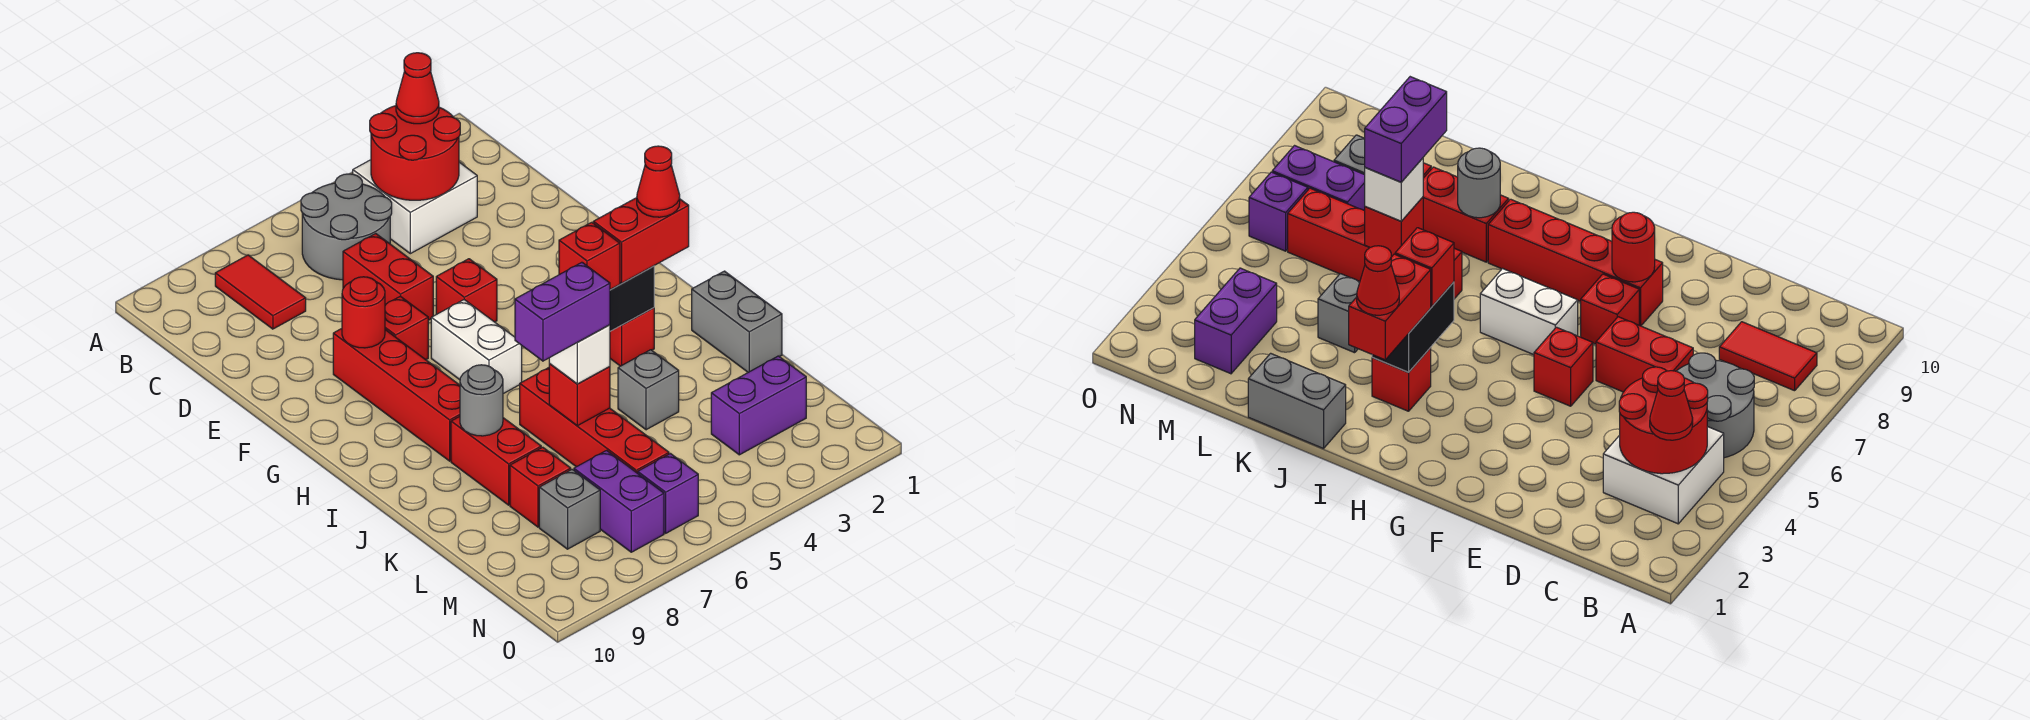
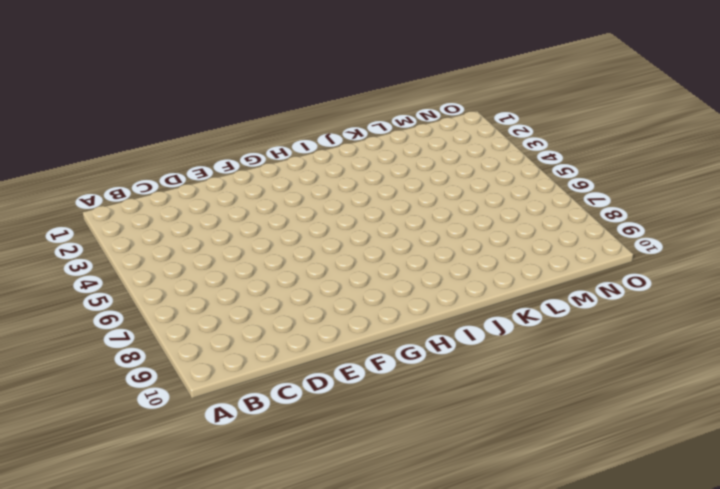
none -> white brick B3:C4 level 1
none -> grey round brick B5:C6 level 1
none -> red tile B8:C8 level 1

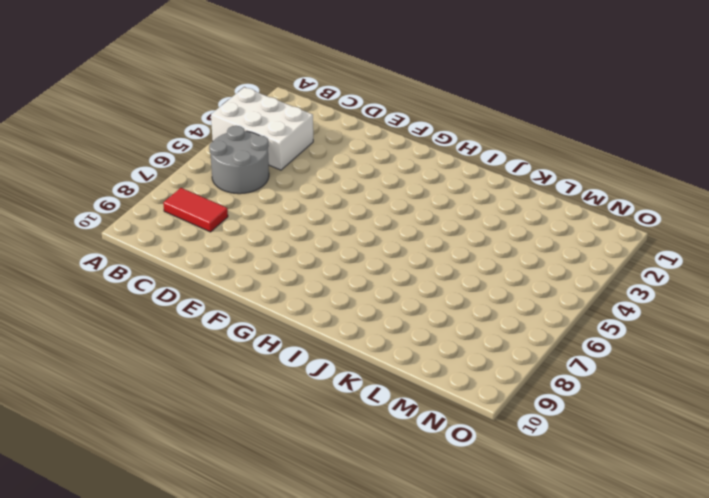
white brick A3:C4 level 1 -> white brick B3:C4 level 1
none -> red brick D6:E6 level 1
none -> red brick F5 level 1
none -> red brick F7 level 1

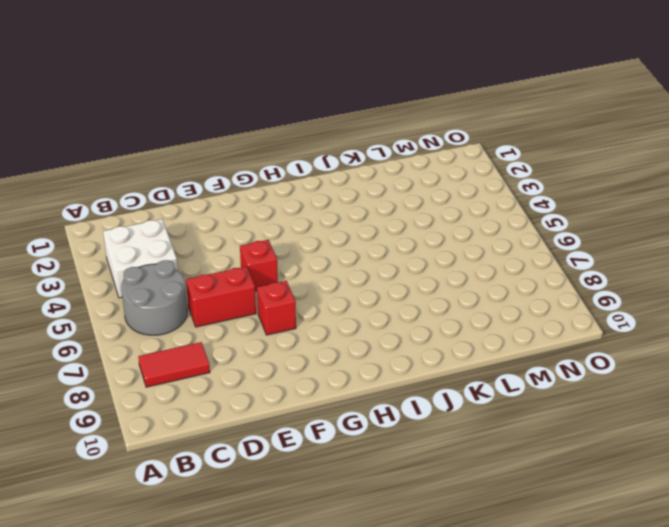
none -> red brick F8:I8 level 1
none -> white brick G6:H6 level 1
none -> red brick I3 level 1

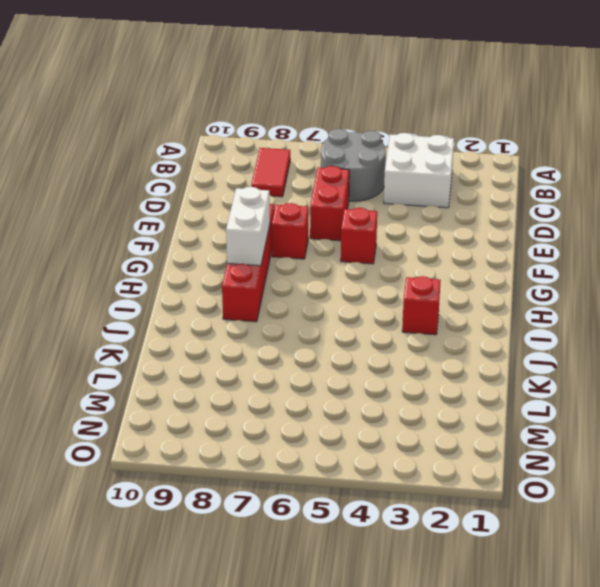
white brick G8:H8 level 2 -> white brick G6:H6 level 1
none -> grey brick J1:K1 level 1
none -> red brick J6:M6 level 1
none -> red brick J8:K8 level 1

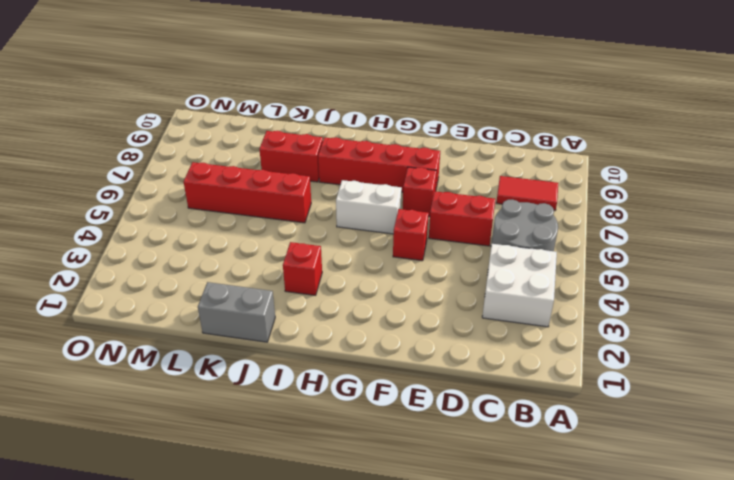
none -> grey brick K4 level 1
none -> red brick L8 level 1
none -> purple brick M2:M3 level 1

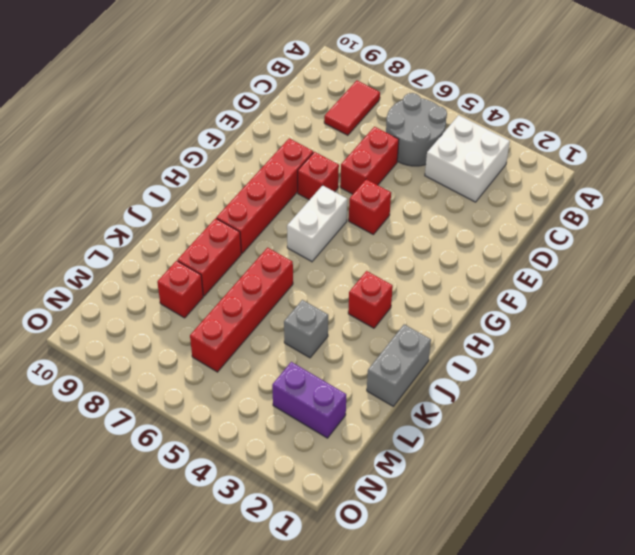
none -> purple brick M7:N7 level 1
none -> grey brick M8 level 1
none -> purple brick N6 level 1

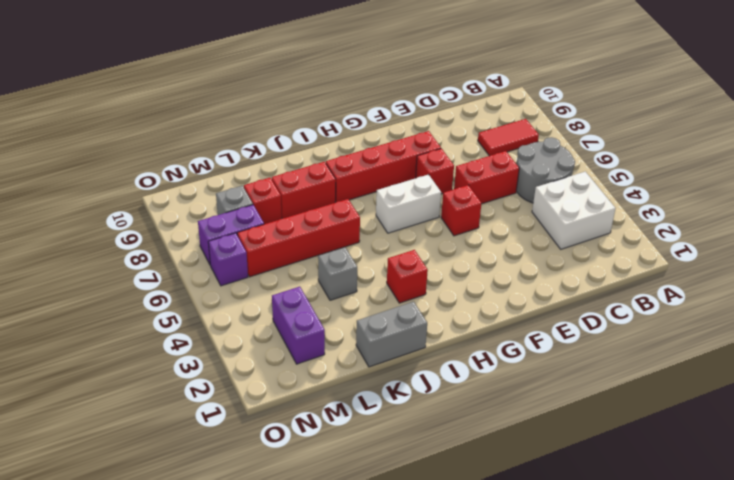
none -> red round brick B3:C4 level 2
none -> red round brick F8 level 2
none -> black brick I3:I4 level 2

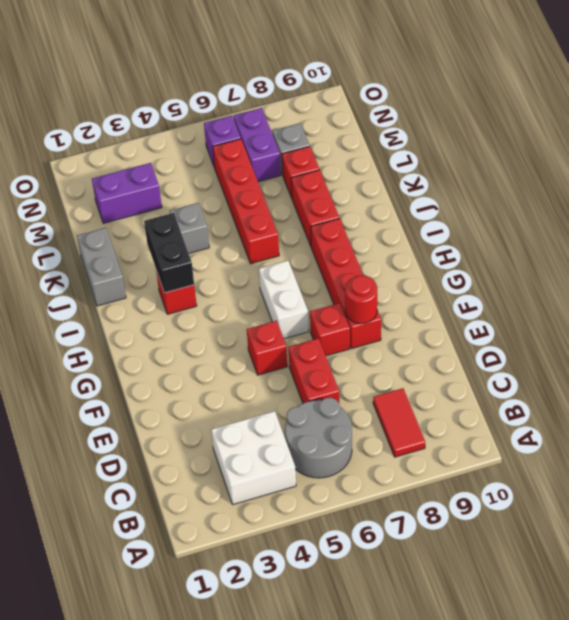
black brick I3:J3 level 2 -> black brick I3:I4 level 2
none -> red round brick B3:C4 level 2
none -> grey round brick J8 level 2
none -> red brick K6 level 2

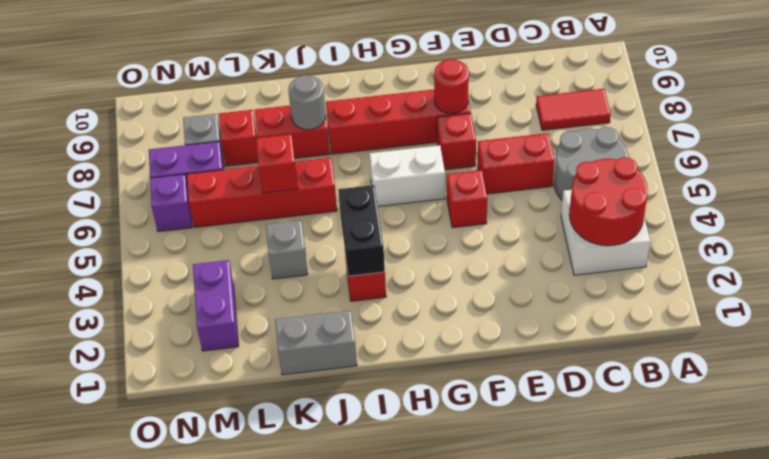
none -> red cone B3 level 3
none -> red brick I2:I3 level 3
none -> red brick I4 level 3

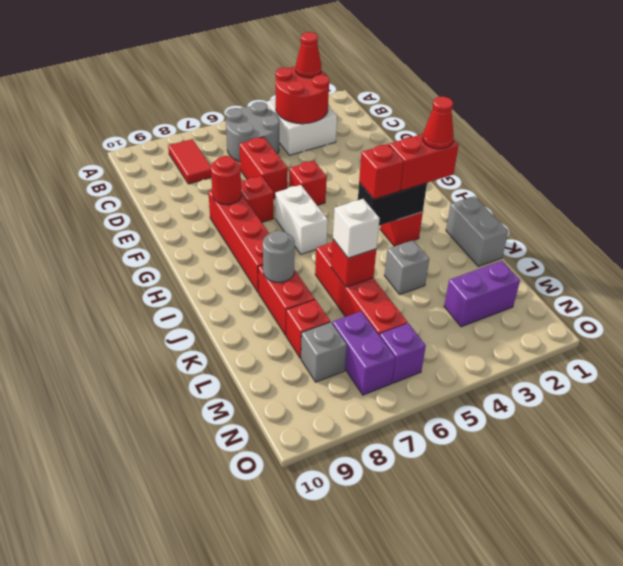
none -> purple brick K6:K7 level 4

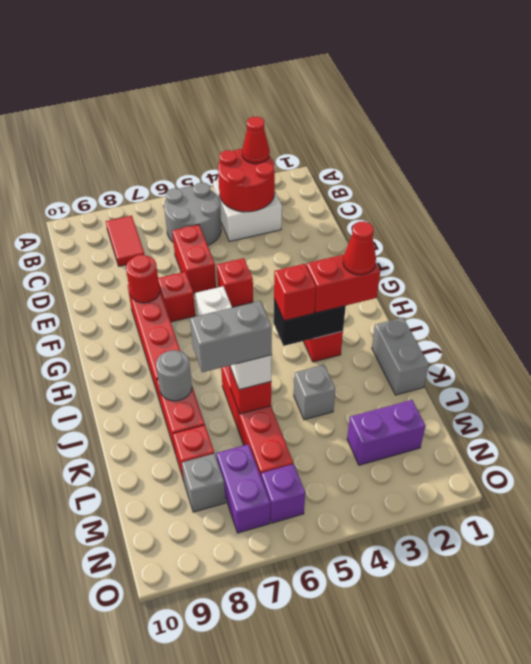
grey brick K6:K7 level 4 -> purple brick K6:K7 level 4

